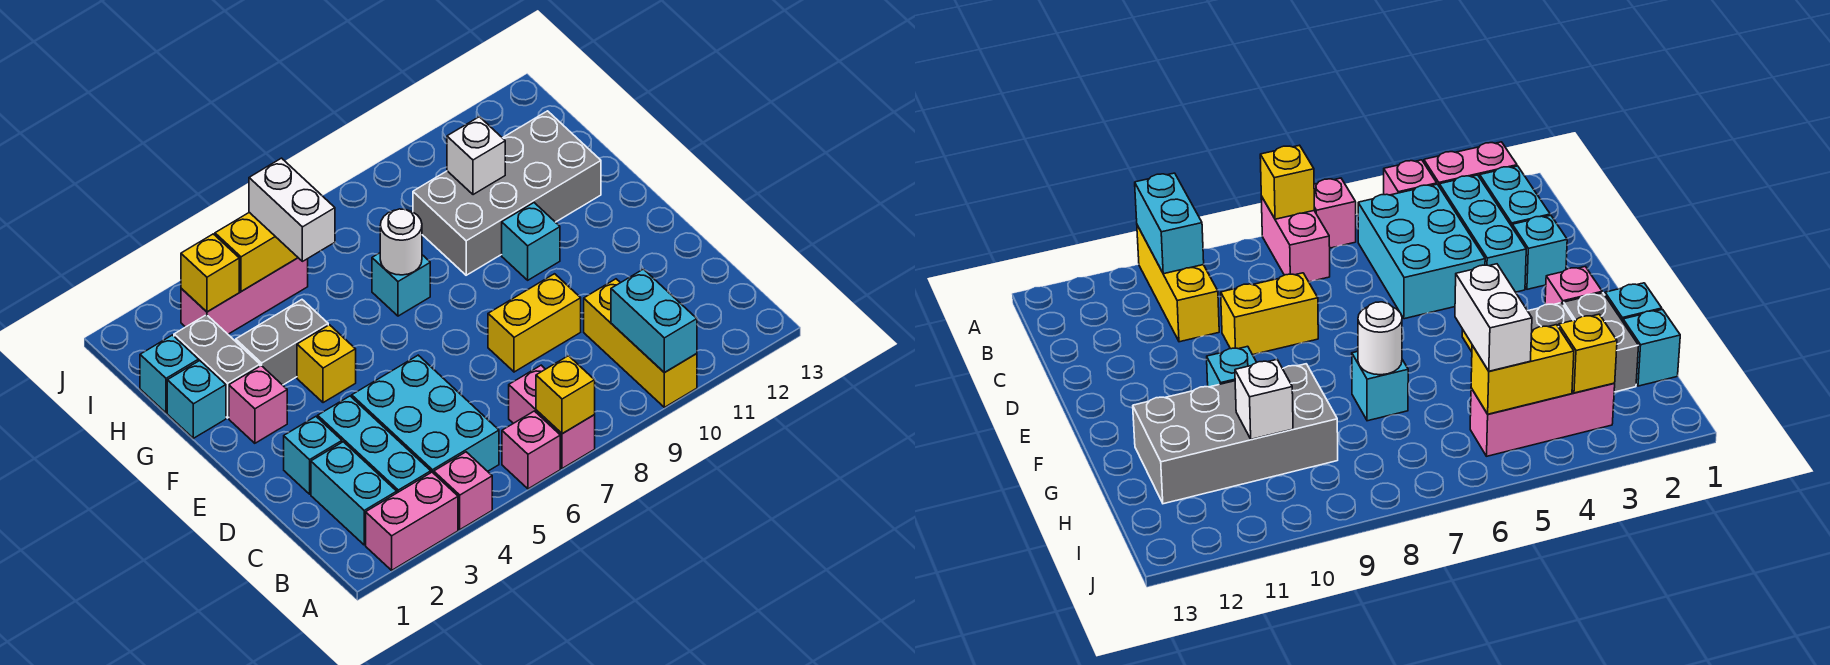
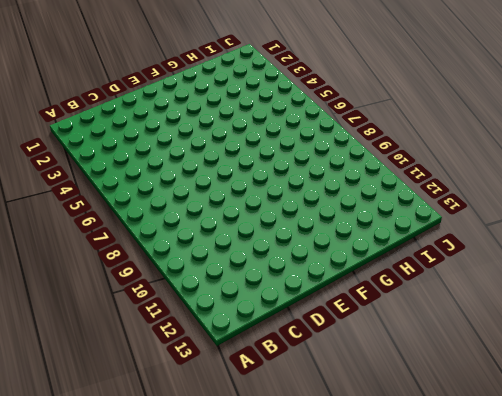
none -> pink brick A2:A3 level 1
none -> pink brick A4 level 1
none -> pink brick A6 level 1

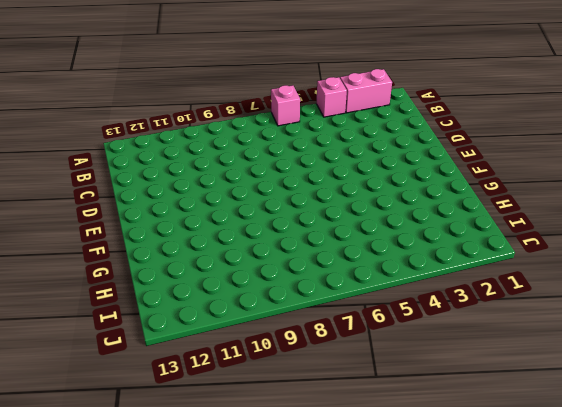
none -> pink brick A7:B7 level 1
none -> yellow brick A10:C10 level 1
none -> cyan brick B2:C2 level 1

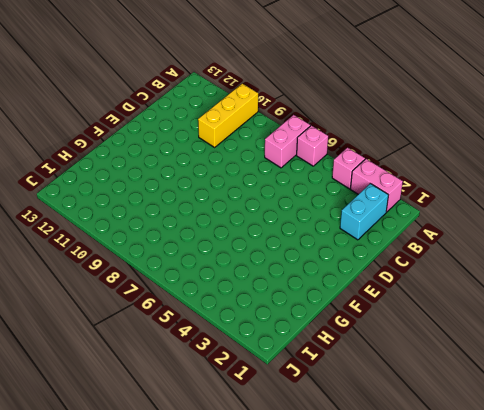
none -> cyan brick B3:D3 level 1
none -> cyan brick B4:D5 level 1
none -> cyan brick D2 level 1

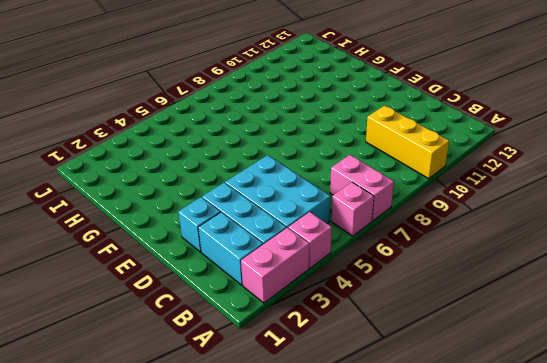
none -> yellow brick D8:D9 level 1
none -> pink brick F2 level 1
none -> yellow brick F4 level 1

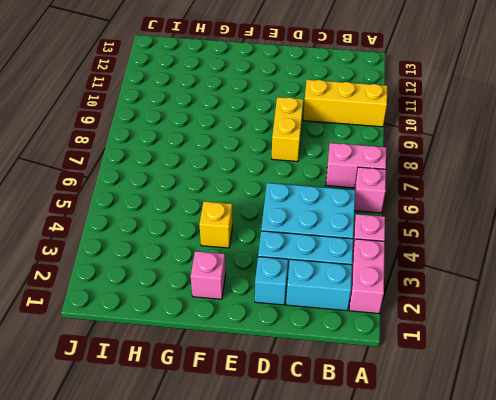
none -> cyan brick F10 level 1
none -> cyan brick G1 level 1
none -> grey brick G2:H2 level 1

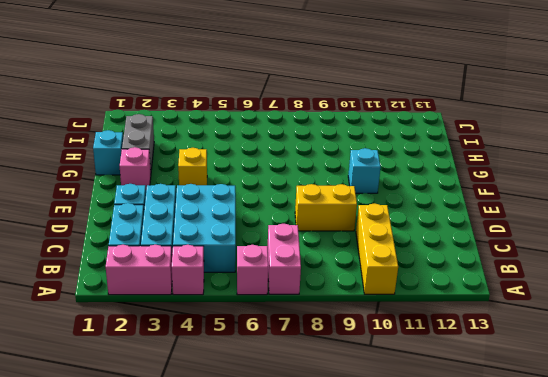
none -> grey brick G3:G4 level 1
none -> cyan brick G7 level 1
none -> grey brick G9:H12 level 1

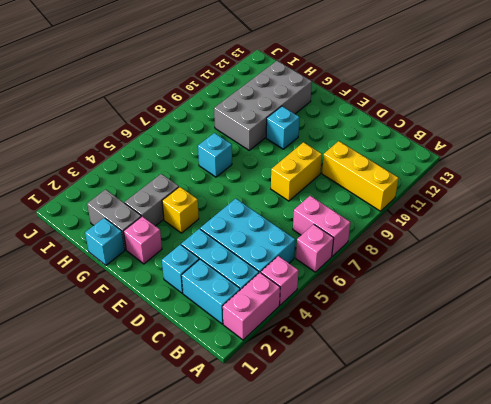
none -> cyan brick H1 level 1
none -> pink brick I3:I5 level 1
none -> yellow brick A7 level 2

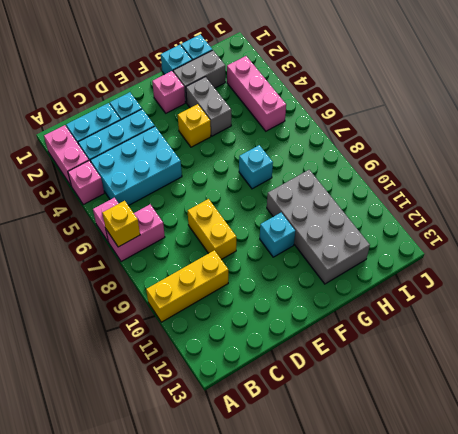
none -> cyan brick A10:B10 level 2
none -> white round brick G7 level 2
none -> white brick H10 level 2

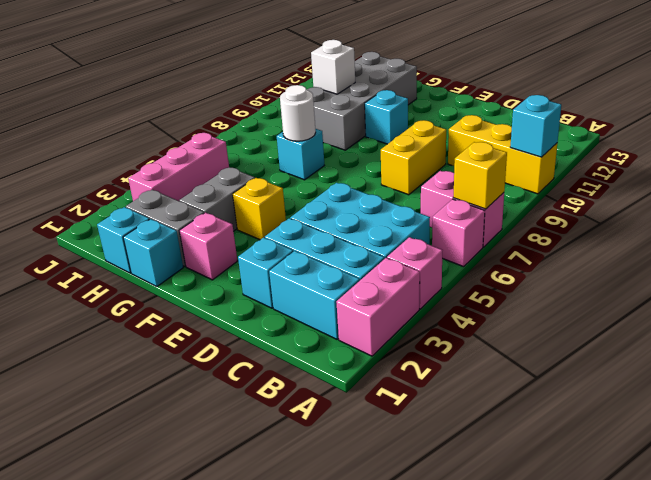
cyan brick A10 level 2 -> cyan brick A10:B10 level 2
none -> yellow brick I3 level 2
none -> yellow brick I4:I5 level 2
none -> white brick H5:I5 level 3

